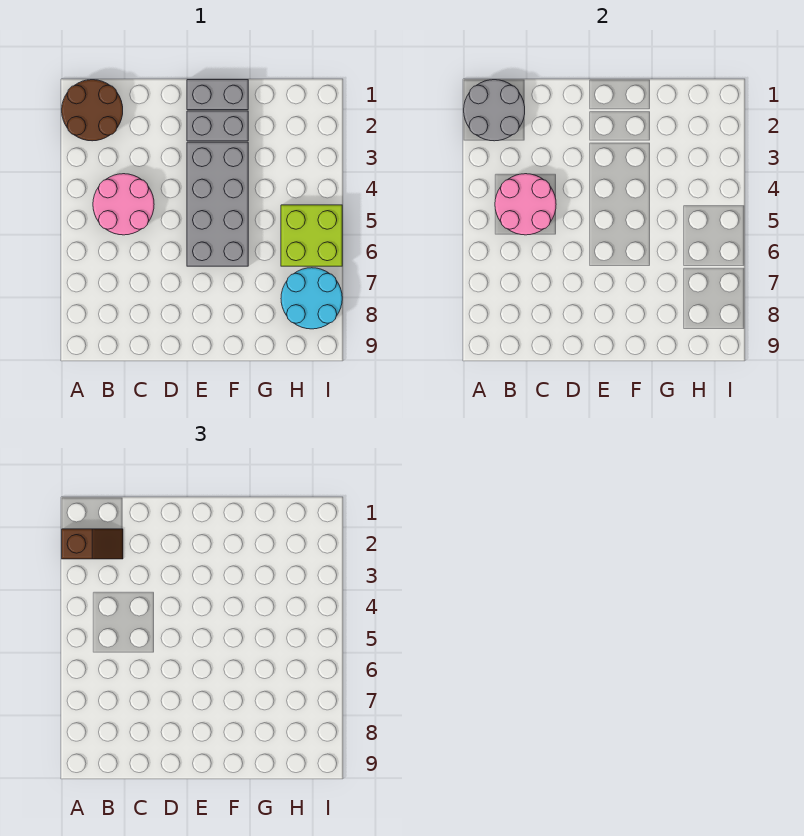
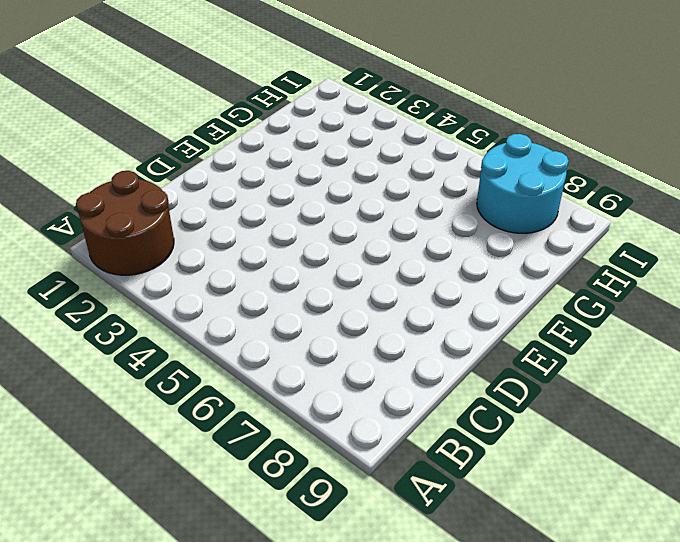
none -> pink round brick B4:C5 level 1
none -> grey brick E1:F1 level 1

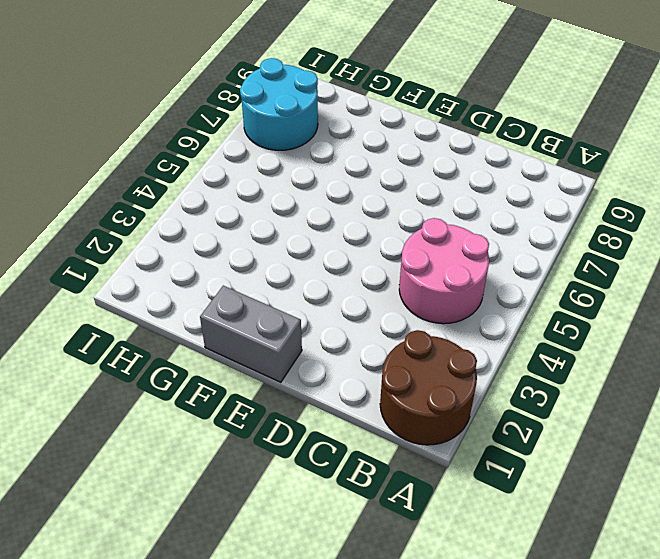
none -> grey brick E2:F2 level 1
none -> grey brick E3:F6 level 1

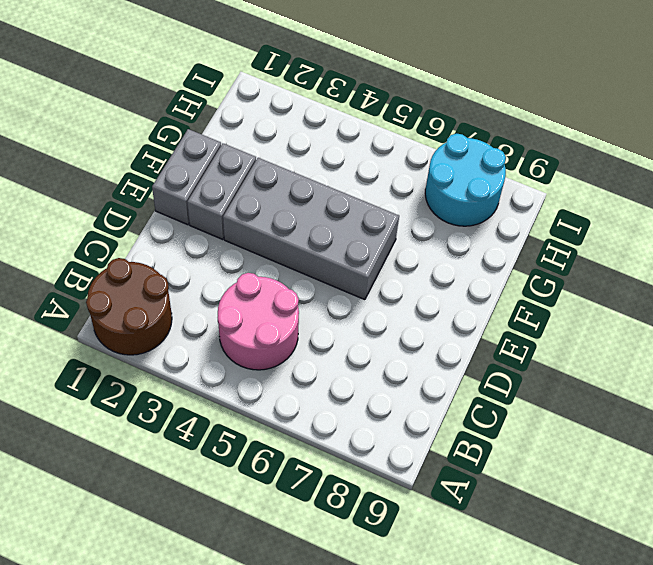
none -> lime brick H5:I6 level 1
none -> grey round brick A1:B2 level 2

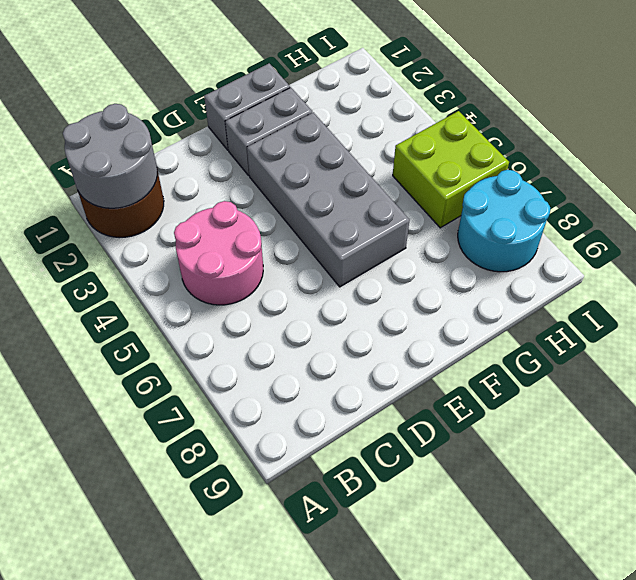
none -> pink round brick B4:C5 level 2
none -> brown slope A2:B2 level 3 top A

